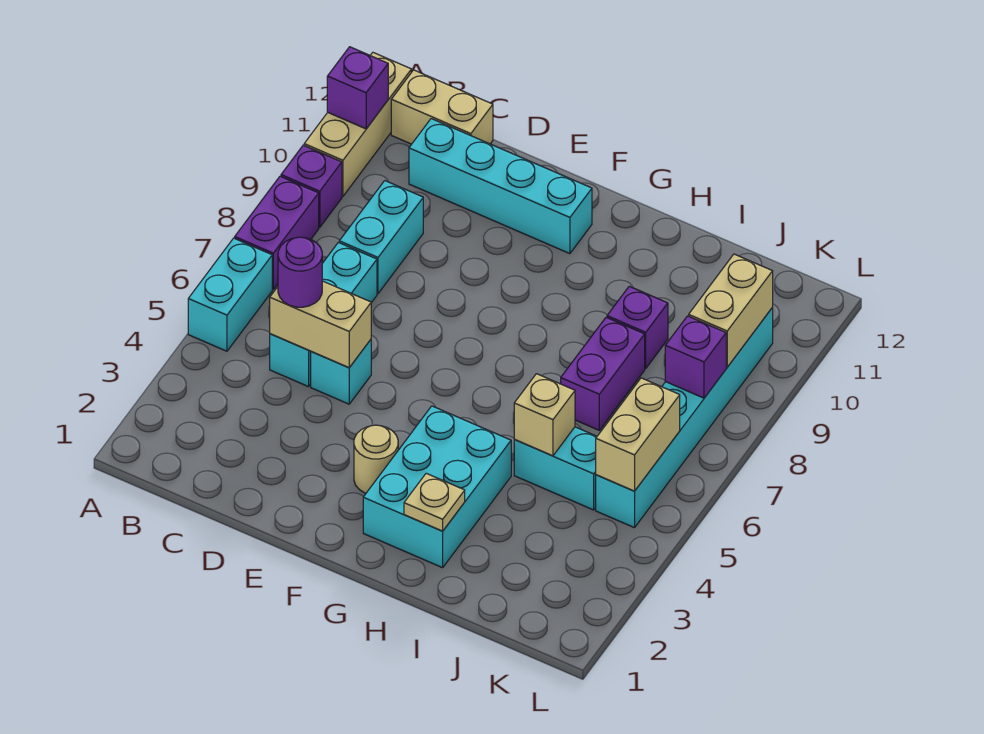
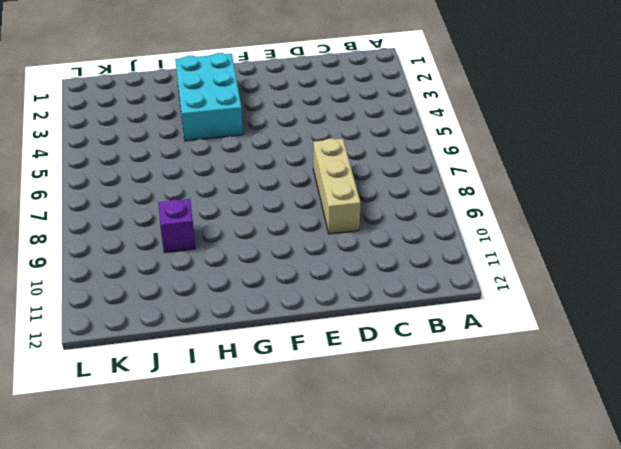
tan brick D7:D9 level 1 -> tan brick A10:A12 level 1
none -> cyan brick A5:A6 level 1
none -> purple brick A7:A8 level 1
none -> purple brick A9 level 1

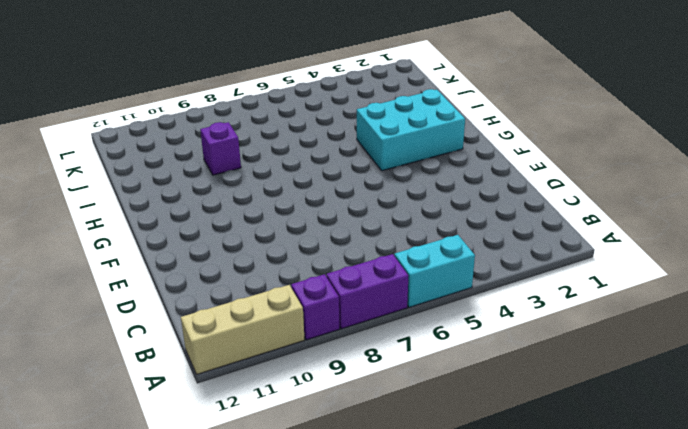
none -> tan brick B12:C12 level 1
none -> cyan brick C5:C7 level 1
none -> cyan brick C8:C9 level 1

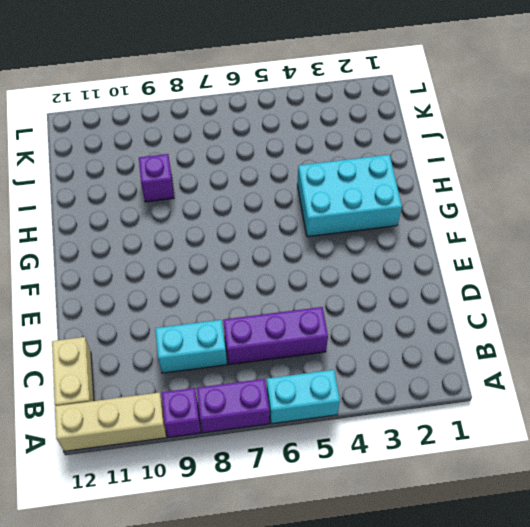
purple brick C5:C7 level 1 -> cyan brick C5:C7 level 1
none -> cyan brick C11:F11 level 1
none -> cyan brick D5 level 1
none -> tan round brick F3 level 1

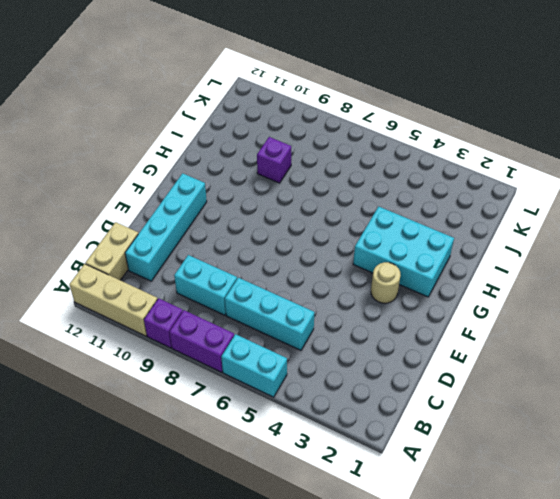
none -> cyan brick D5 level 1
none -> cyan brick I5:J5 level 1
none -> purple brick I7:I8 level 1

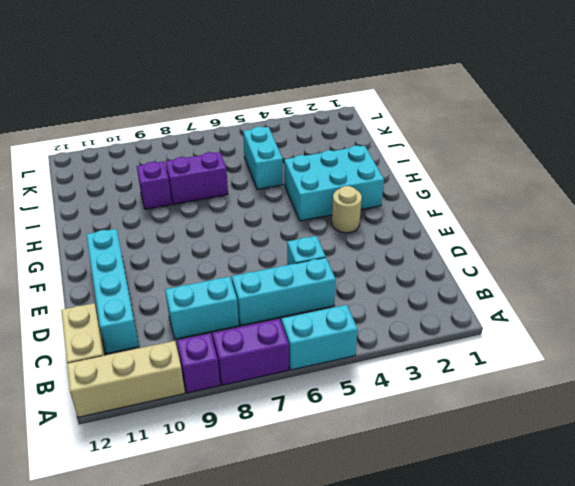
none -> cyan brick K5:K10 level 1
none -> purple brick A11 level 2
none -> tan brick C5:D5 level 2

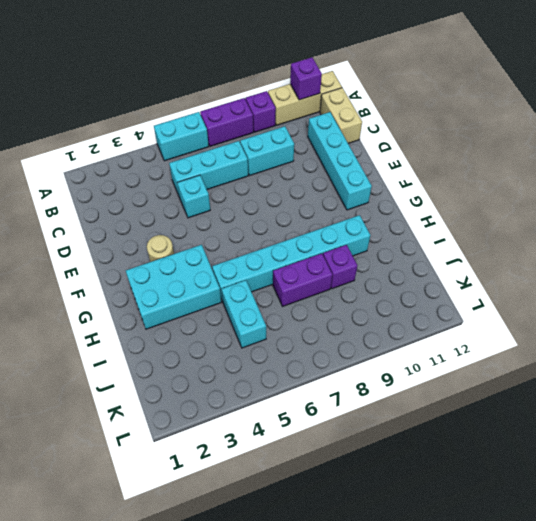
cyan brick H5:H10 level 1 -> cyan brick K5:K10 level 1
none -> tan brick C5:D5 level 2
none -> tan plate H2 level 2
none -> tan brick I5 level 2

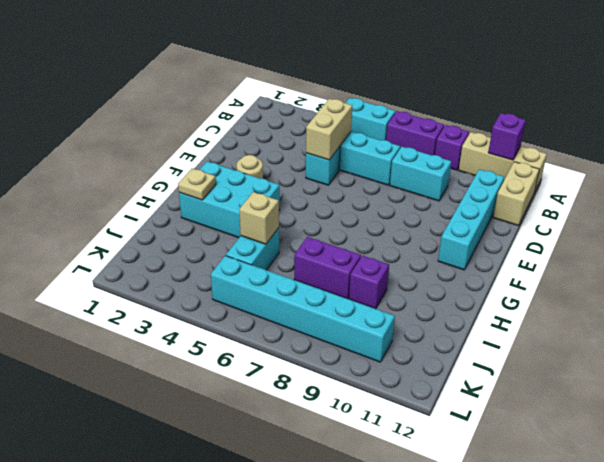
none -> tan brick K5:K6 level 2
none -> purple brick K8 level 2
none -> tan brick K9:K10 level 2

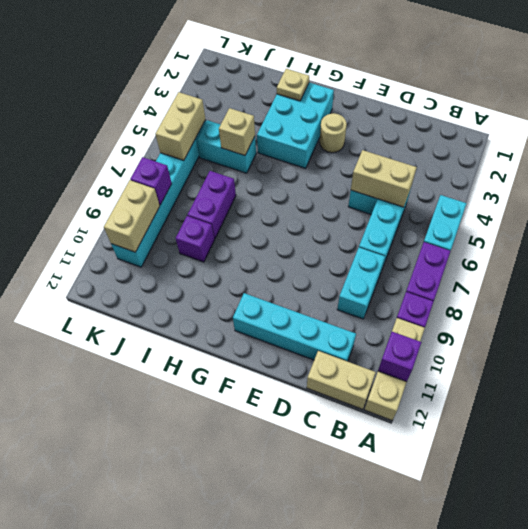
none -> purple round brick C5 level 3

